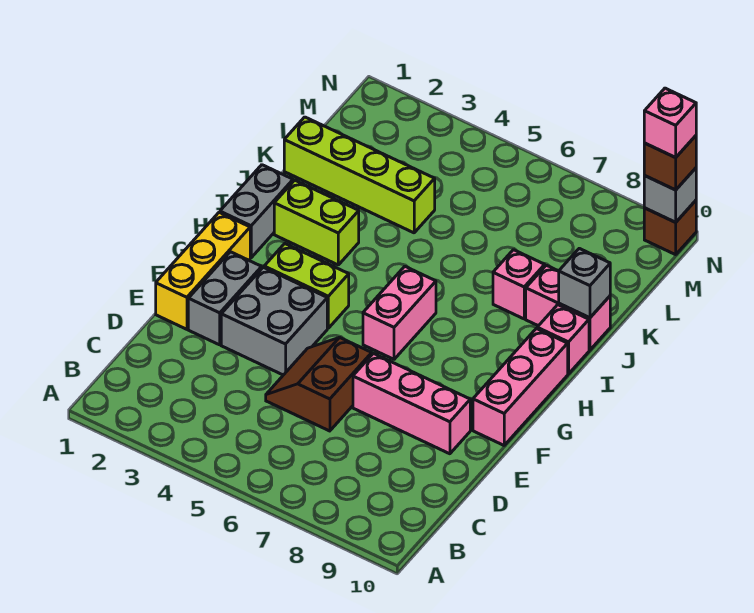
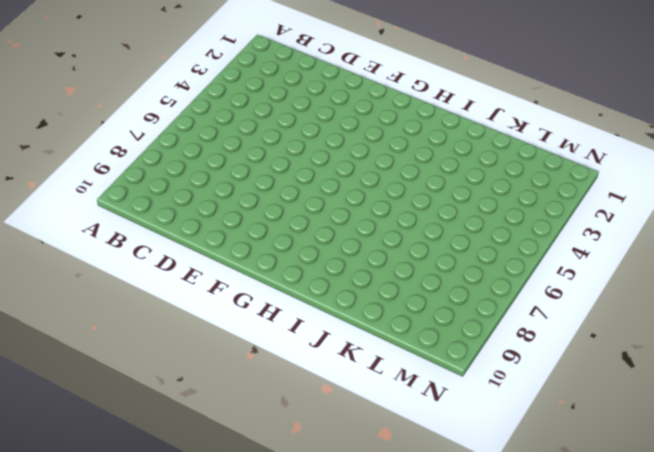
none -> brown slope D5:E6 level 1 top 6
none -> yellow brick E1:G1 level 1
none -> grey brick E2:F2 level 1

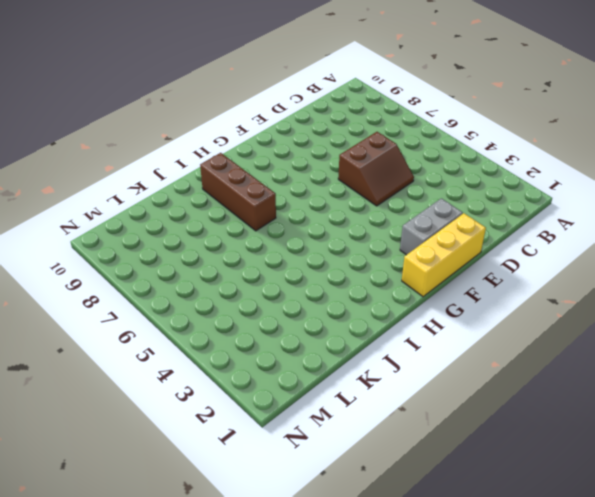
brown brick I7:I9 level 1 -> none
none -> grey brick E3:F4 level 1
none -> pink brick E7:E9 level 1
none -> pink brick F10:H10 level 1

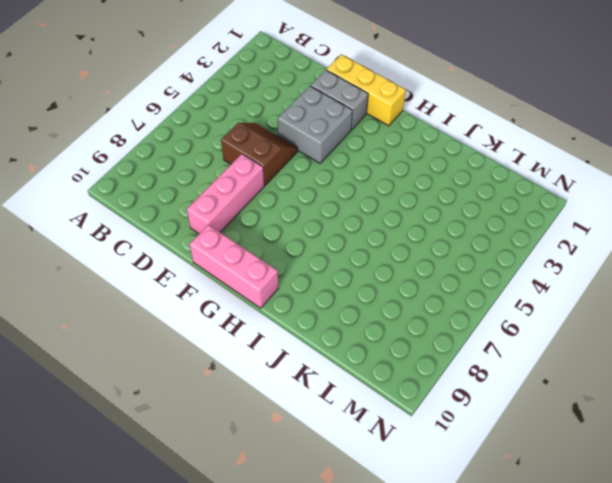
none -> lime brick G3:G4 level 1
none -> pink brick G6:H6 level 1
none -> grey brick H1:I1 level 1

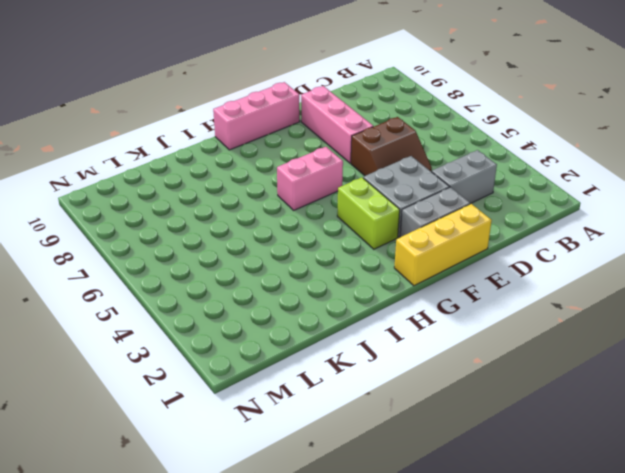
grey brick C3:D3 level 1 -> grey brick H1:I1 level 1
none -> lime brick I2:I3 level 1
none -> pink brick I10 level 1
none -> pink brick J8 level 1

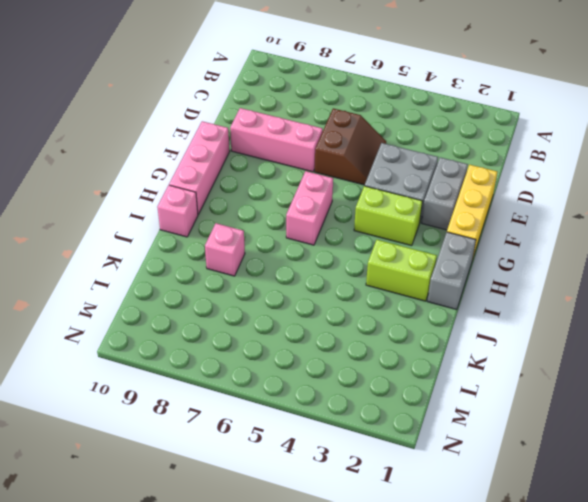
none -> pink brick J9:J10 level 1
none -> lime brick K1:K4 level 1
none -> brown brick N10 level 1

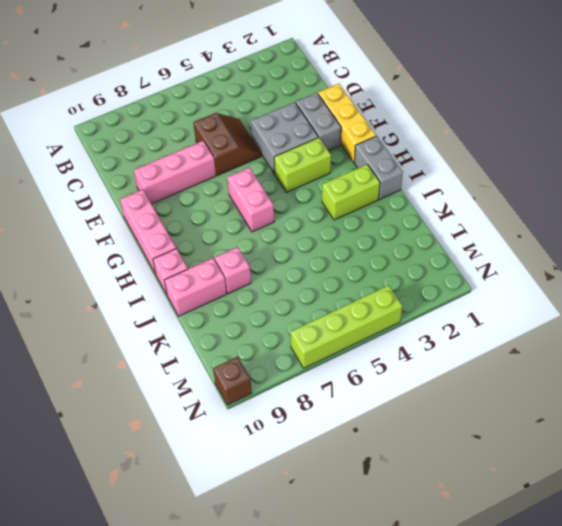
lime brick N4:N7 level 1 -> lime brick K1:K4 level 1
none -> grey brick J10 level 2
none -> grey brick N10 level 2
none -> brown brick N10 level 3

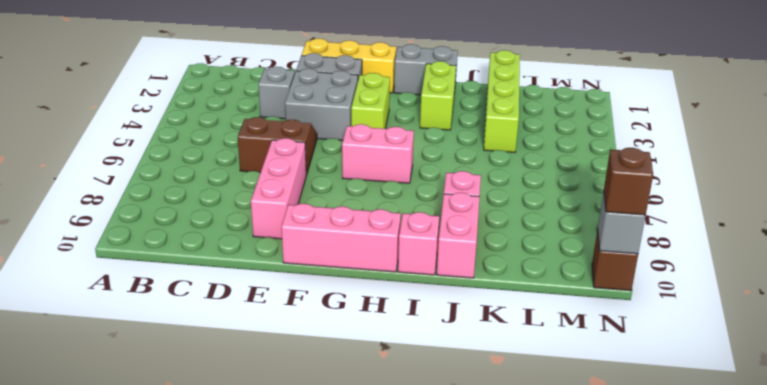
grey brick D3 level 1 -> grey brick J10 level 2
none -> pink brick N10 level 4

